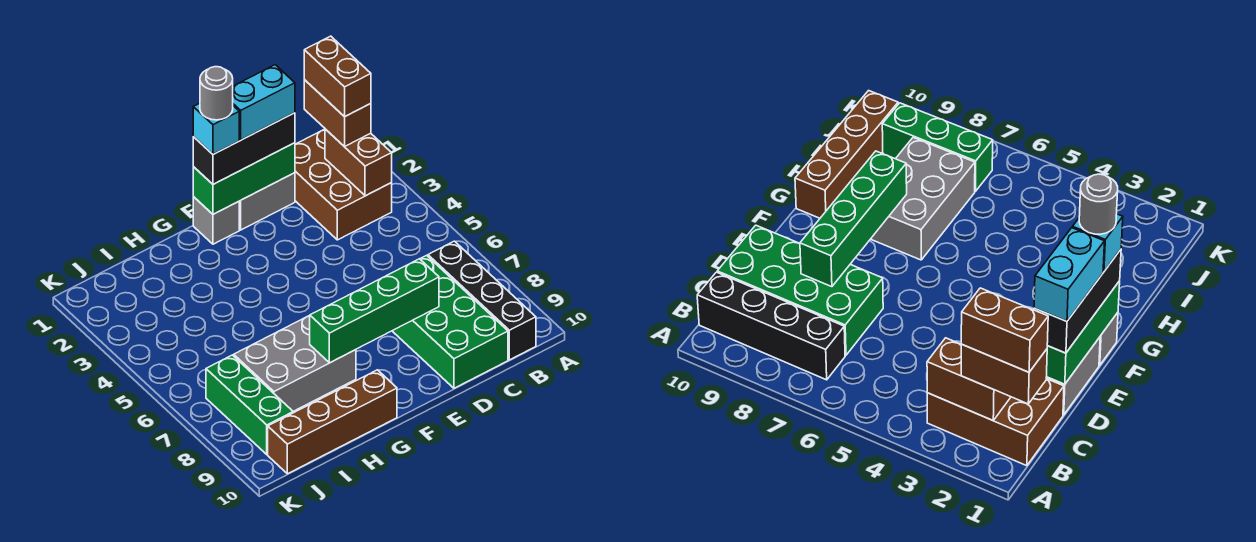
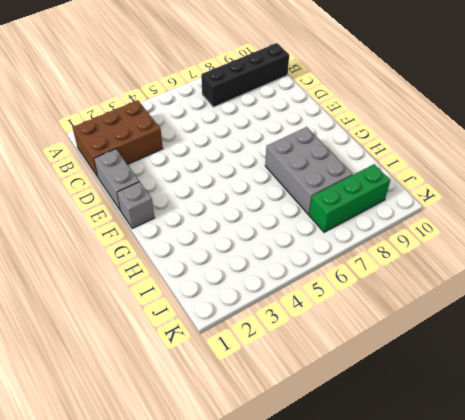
none -> green brick C7:D10 level 1
none -> brown brick G10:J10 level 1
none -> brown brick B2:B3 level 2

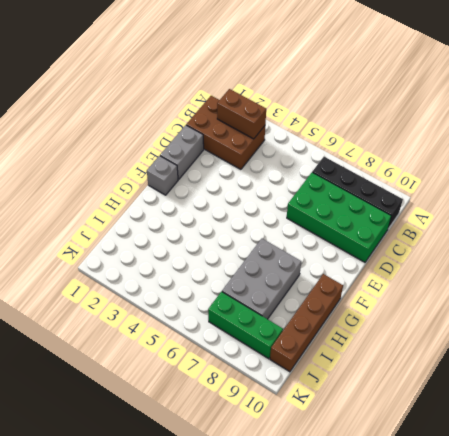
none -> green brick D1:F1 level 2
none -> green brick D8:G8 level 2
none -> brown brick B1:B2 level 3

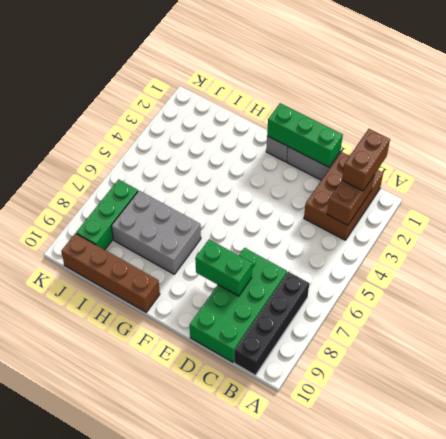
green brick D8:E8 level 2 -> green brick D8:G8 level 2
none -> black brick D1:F1 level 3
none -> brown brick B1:B2 level 4
none -> cyan brick D1:E1 level 4

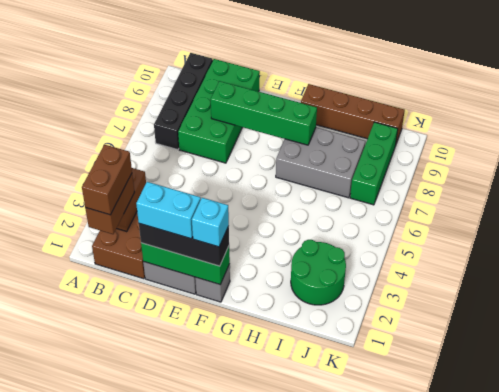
green round brick I2:J3 level 1 -> none
none -> grey round brick F1 level 5

